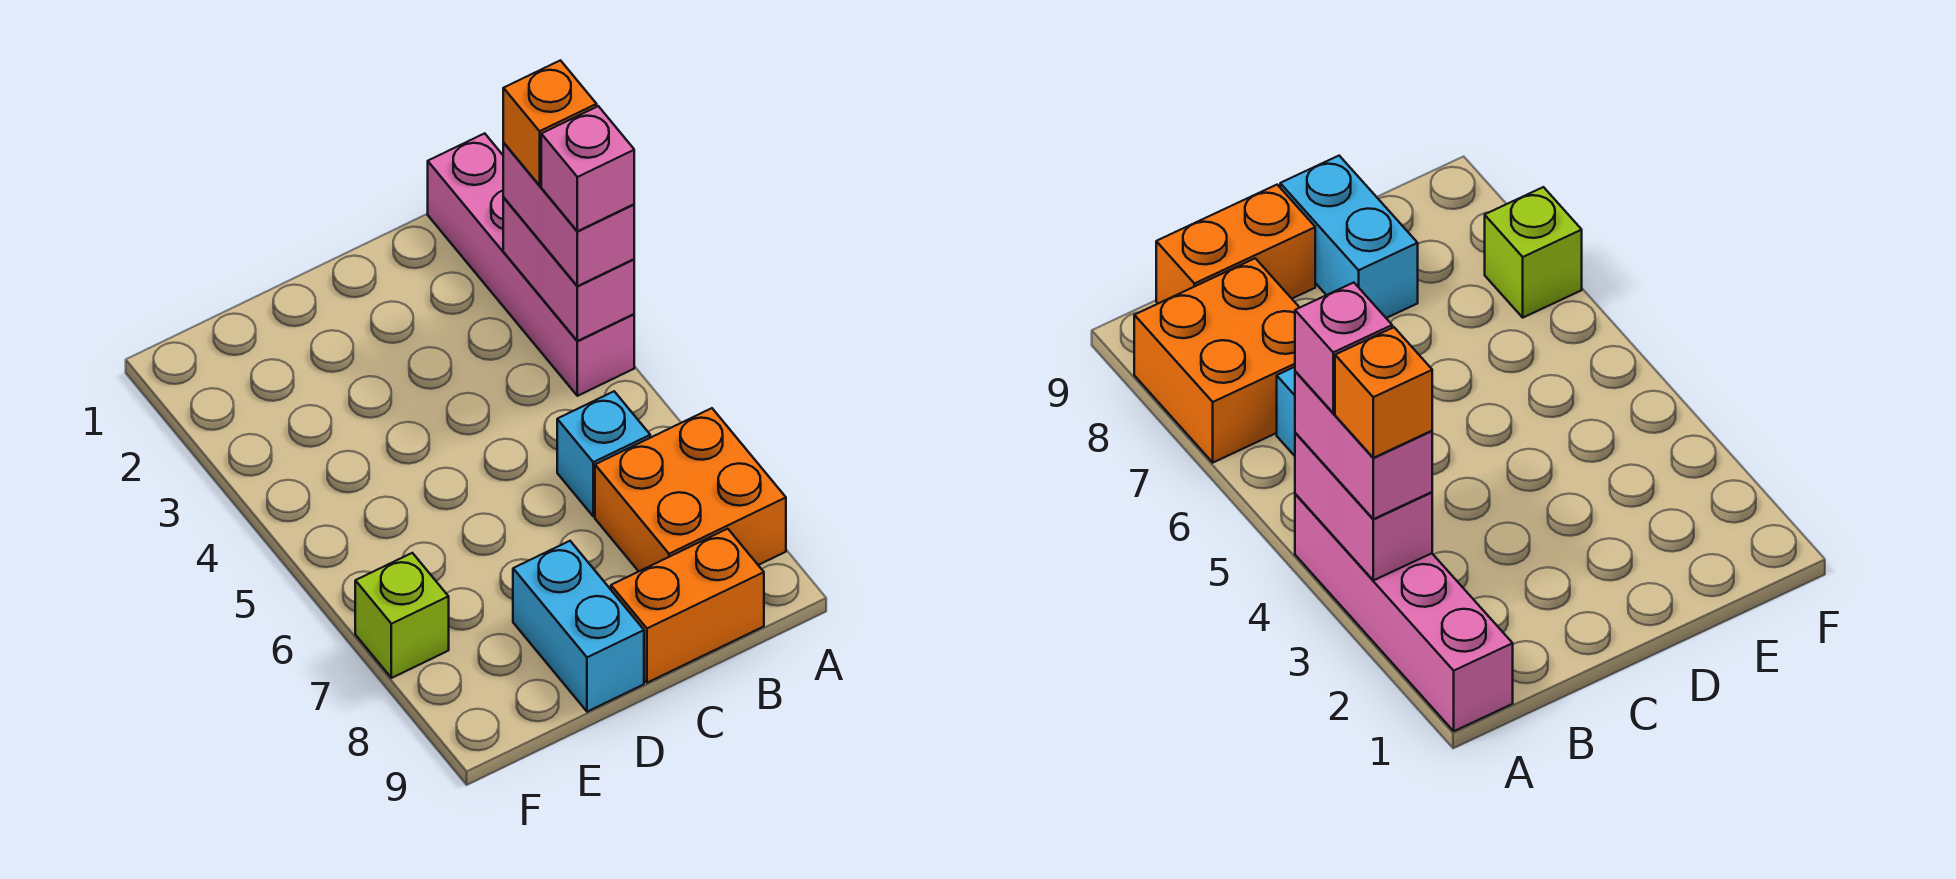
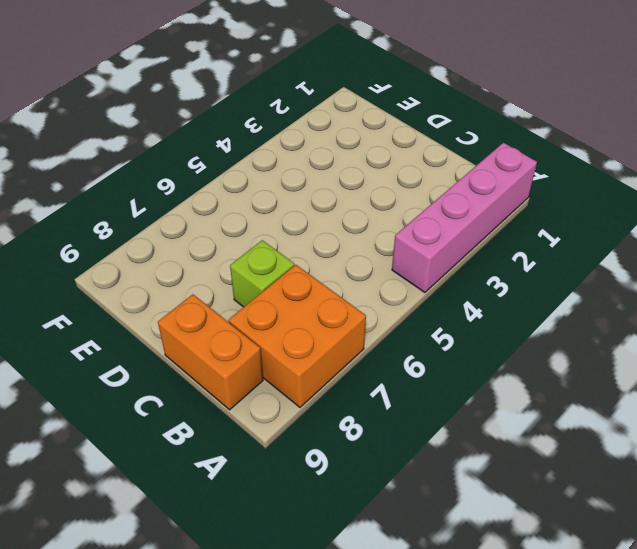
lime brick C7 level 1 -> lime brick F7 level 1
none -> cyan brick B6 level 1
none -> cyan brick D8:D9 level 1

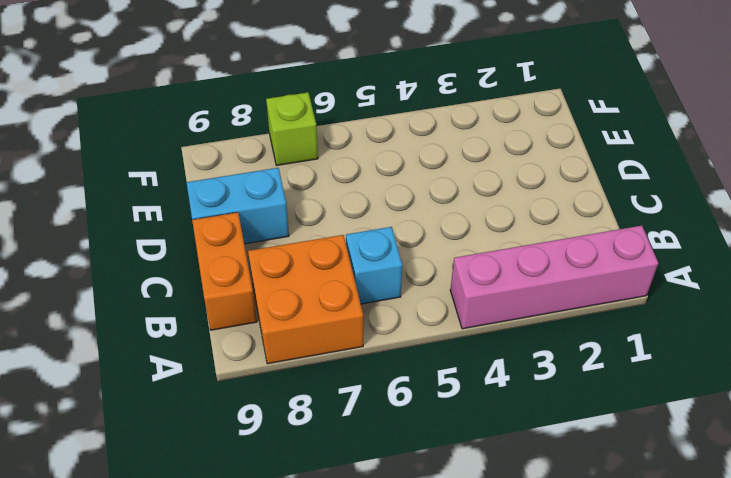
none -> pink brick A3:A4 level 2
none -> pink brick A3:A4 level 3

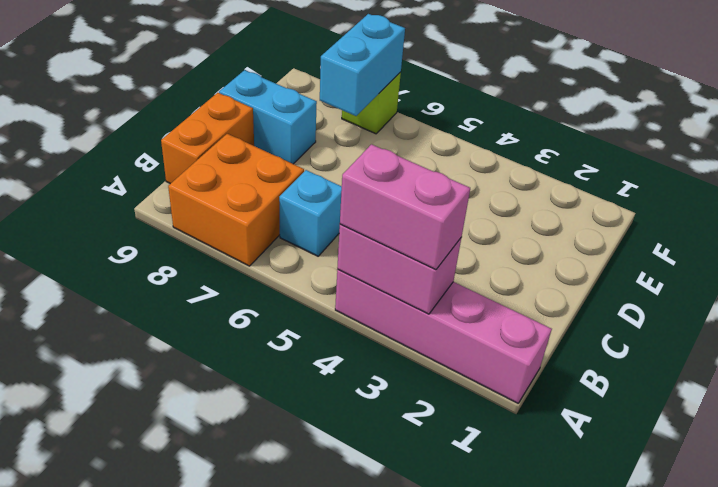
cyan brick E7:F7 level 2 -> none
none -> orange brick A3 level 4
none -> pink brick A4 level 4

